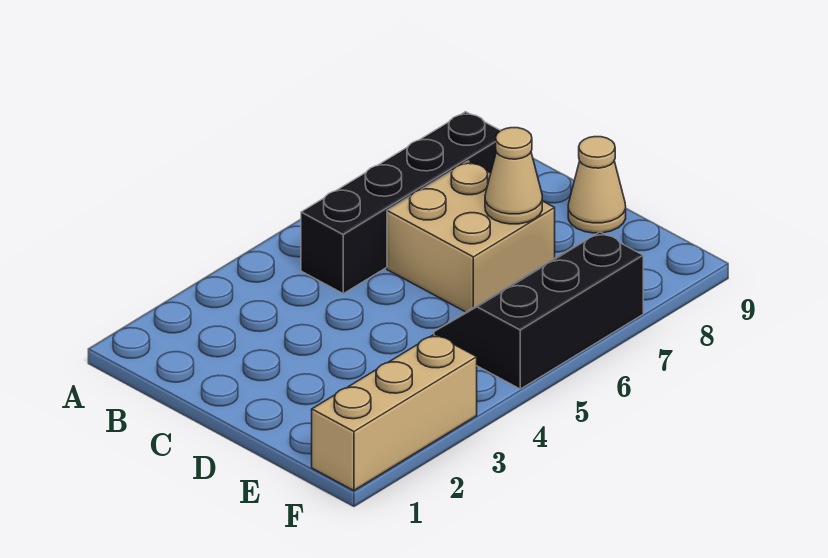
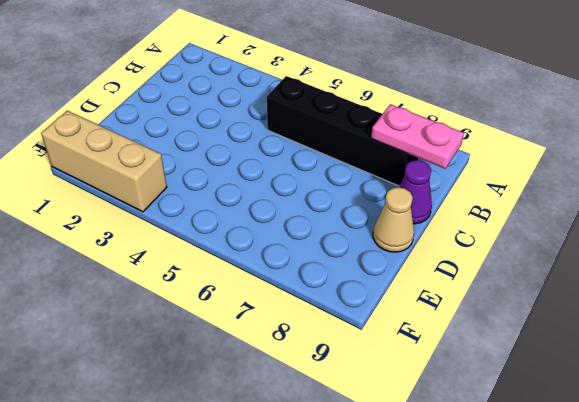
pink plate B8:B9 level 2 -> none
purple cone C9 level 1 -> none
none -> tan brick C6:D7 level 1
none -> black slope E5:F7 level 1 top F

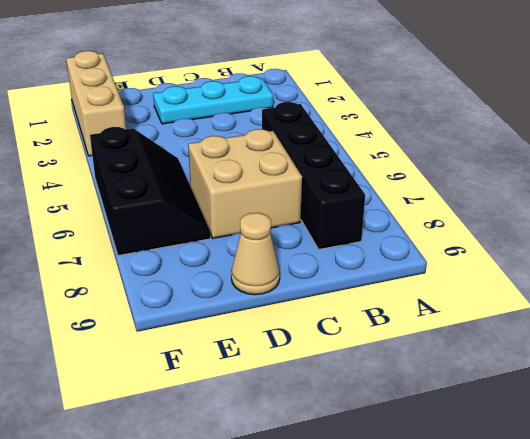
cyan plate B2:D2 level 1 -> none
none -> tan cone D7 level 2

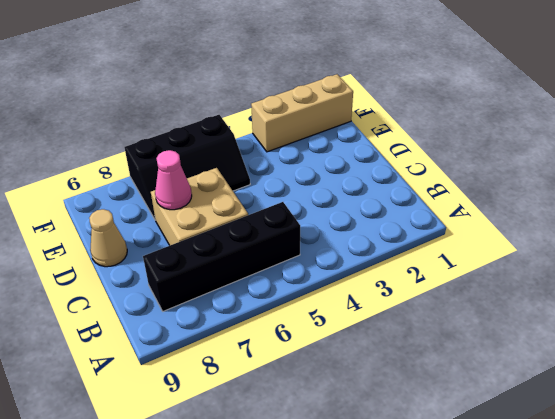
pink cone D7 level 2 -> tan cone D7 level 2

